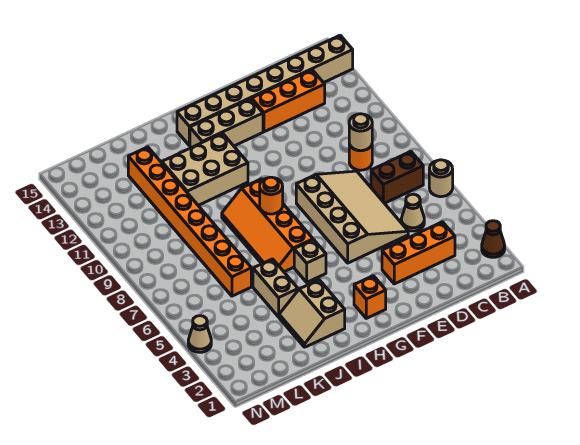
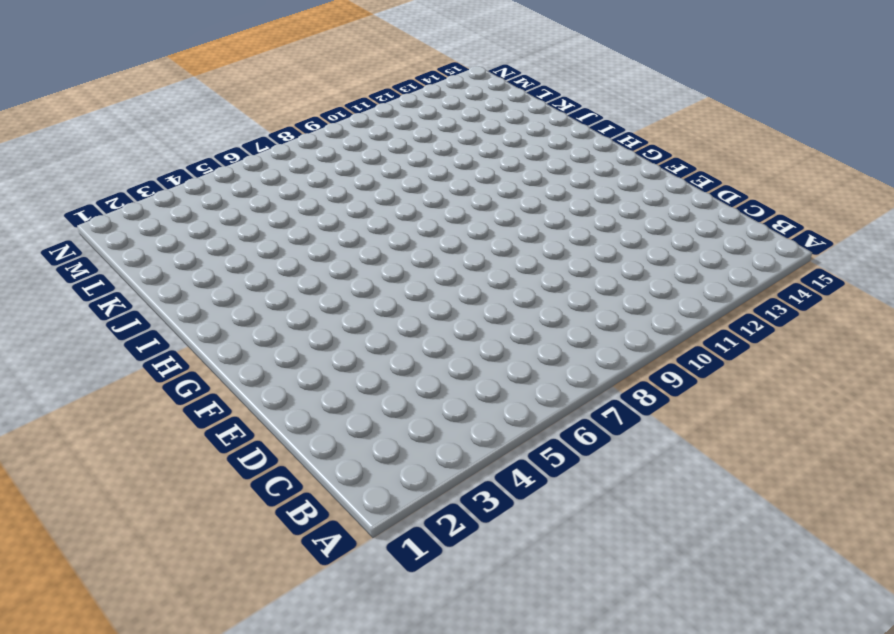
none -> brown cone A2 level 1
none -> tan round brick A6 level 1
none -> tan brick A14:H14 level 1

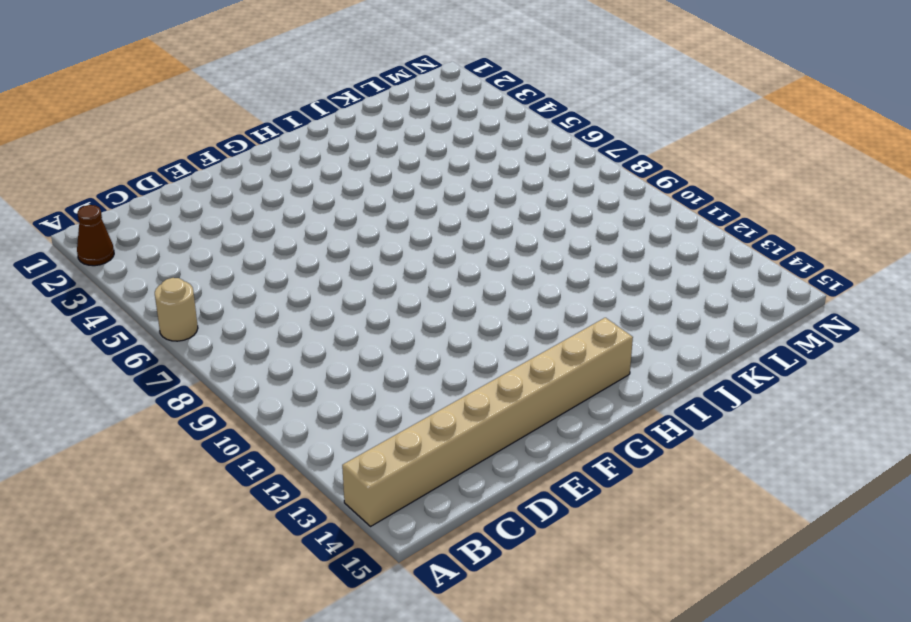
none -> brown brick B7:C7 level 1
none -> orange brick C3:E3 level 1
none -> tan cone C5 level 1

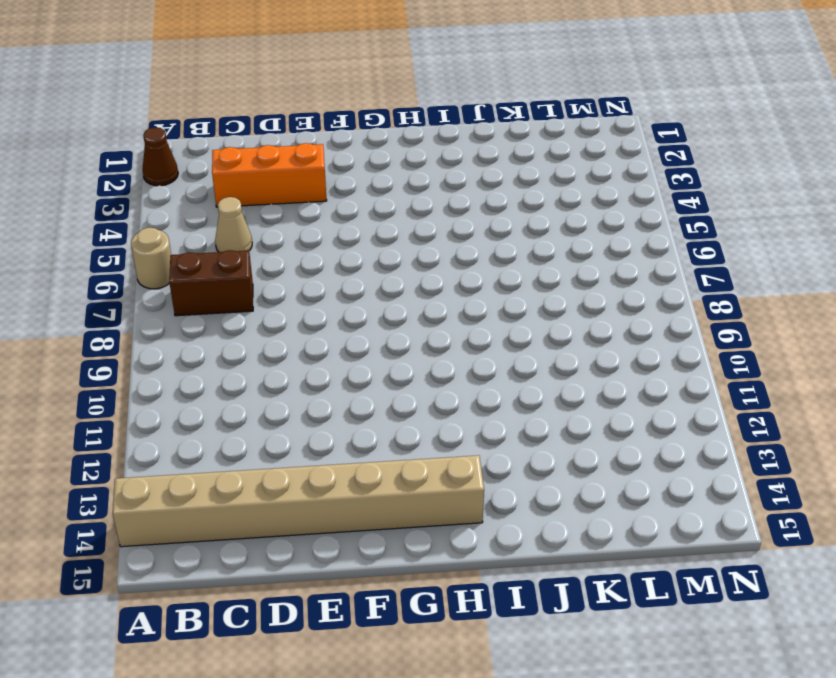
none -> orange round brick C9 level 1
none -> orange brick C13:E13 level 1
none -> tan slope D5:F8 level 1 top F

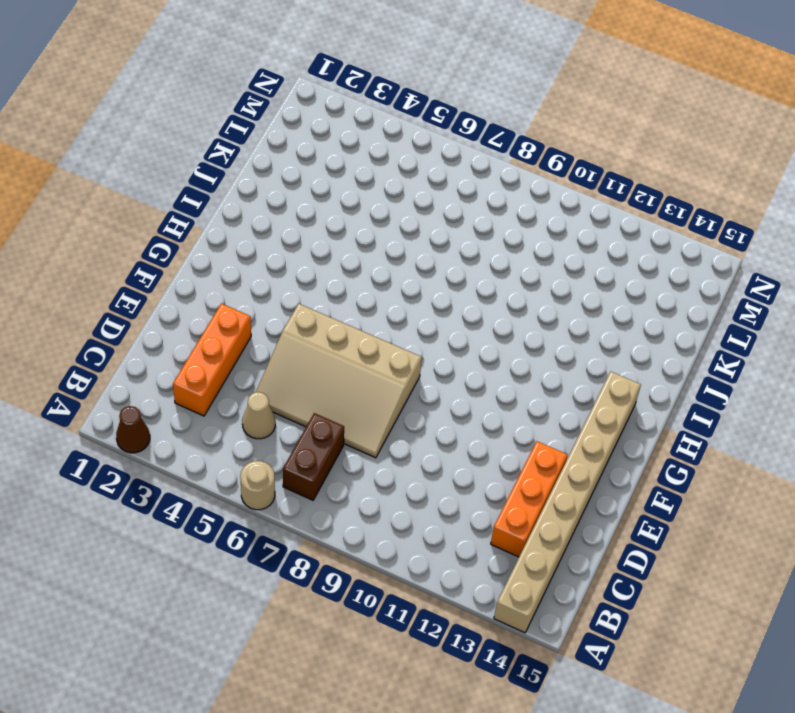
none -> orange round brick C9 level 1
none -> tan brick F13:H13 level 1
none -> orange brick G2 level 1

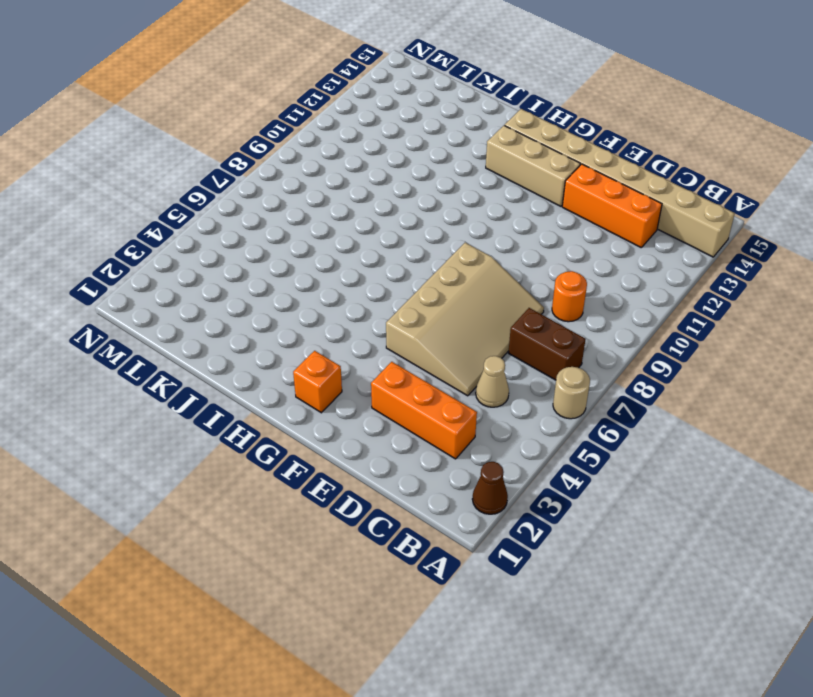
none -> tan brick H5 level 1
none -> orange slope H6:I9 level 1 top H
none -> tan brick H11:J12 level 1

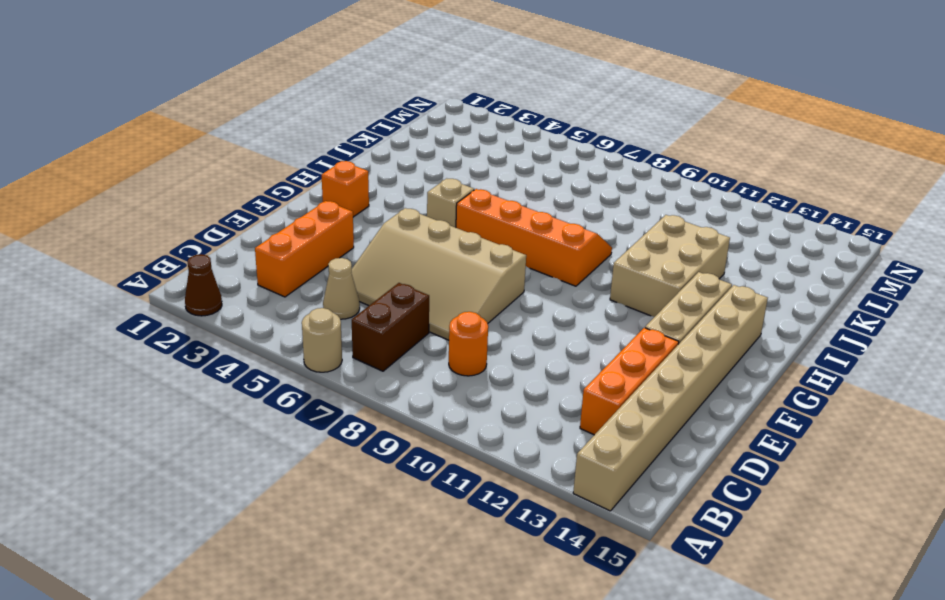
none -> tan slope I2:J3 level 1 top I
none -> tan brick J4:J5 level 1
none -> orange brick K6:K13 level 1

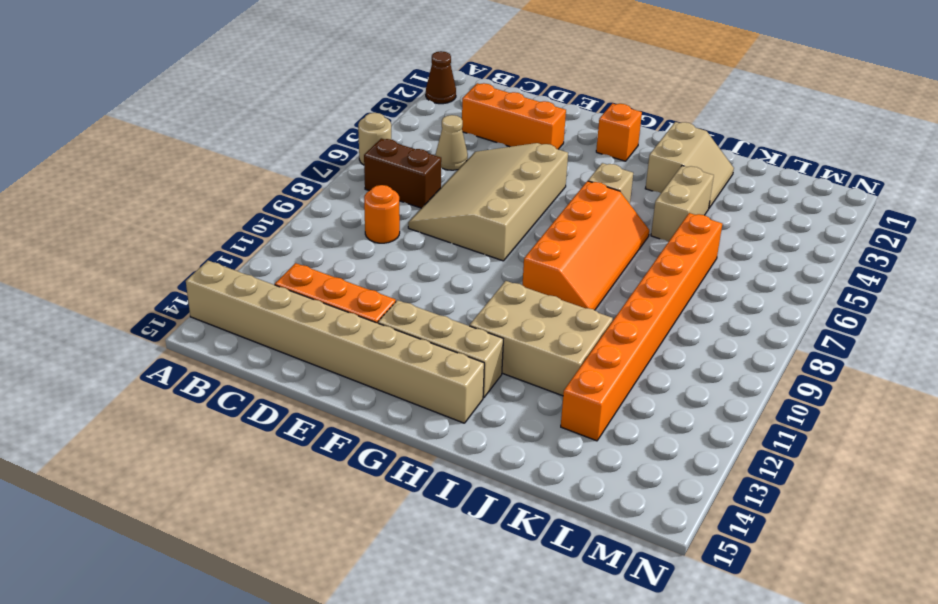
none -> tan cone N4 level 1
none -> tan round brick C9 level 2
none -> orange round brick H8 level 2

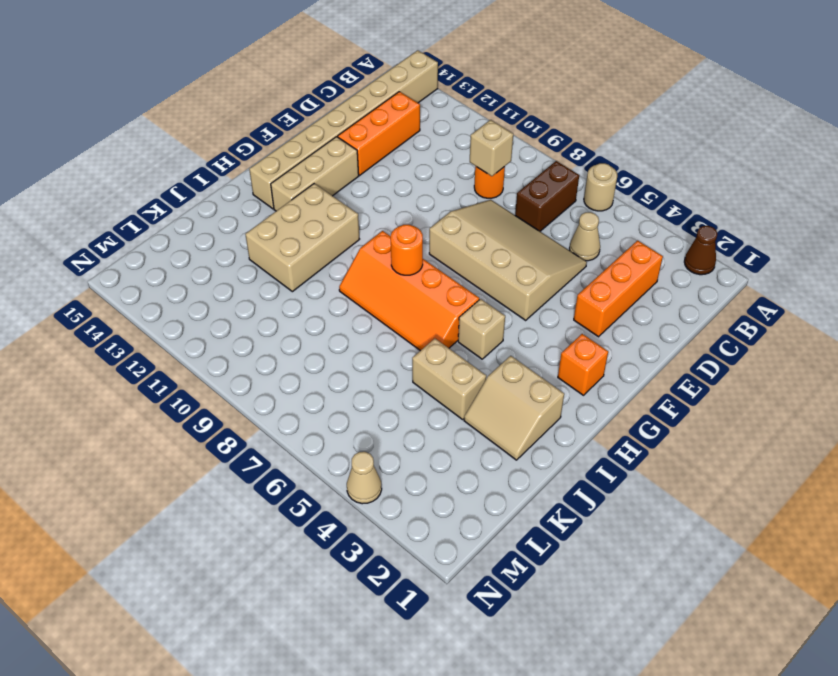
tan brick C9 level 2 -> tan round brick C9 level 2
none -> orange brick K6:K13 level 1

